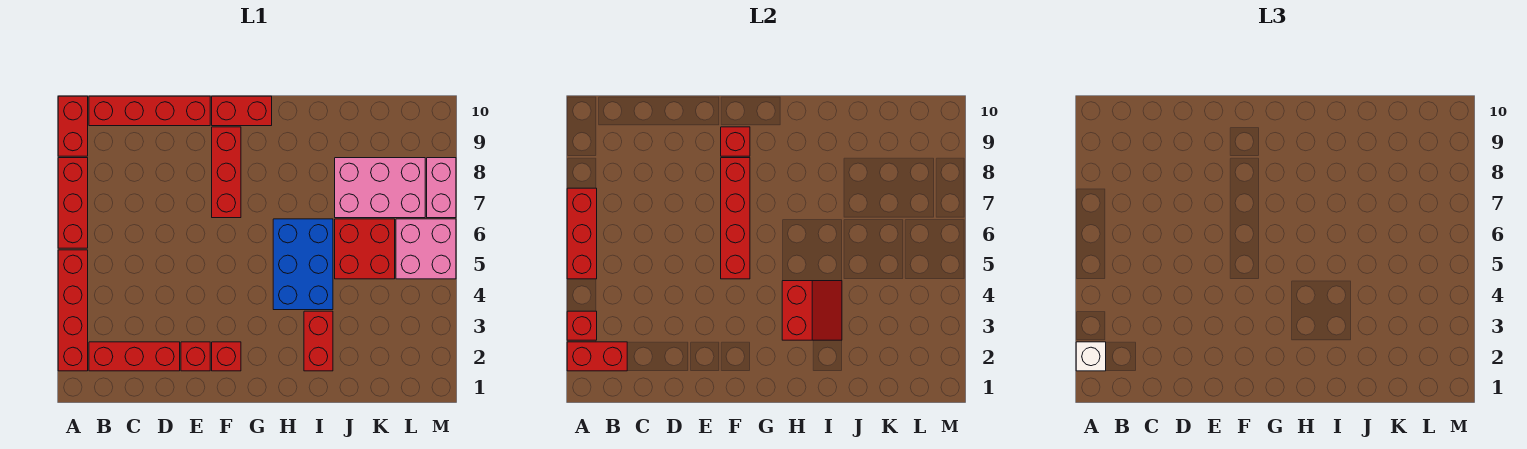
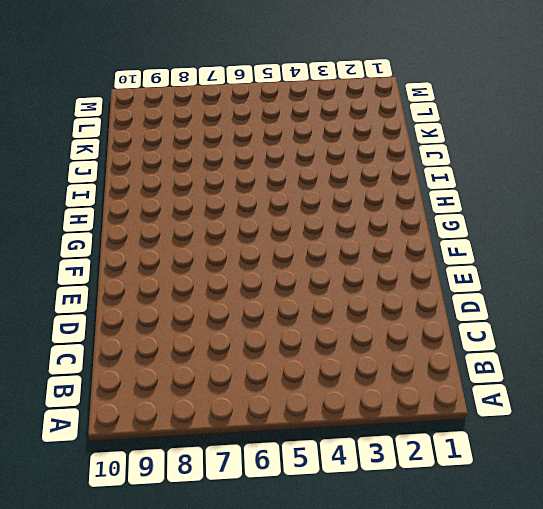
none -> red brick A2:A5 level 1
none -> red brick A6:A8 level 1
none -> red brick A9:A10 level 1

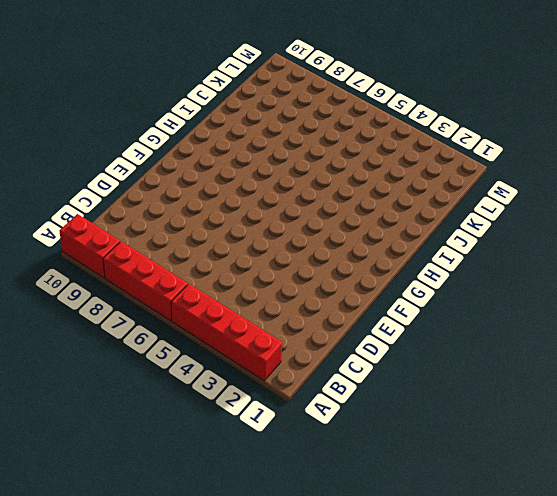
none -> red brick B2:D2 level 1
none -> red brick B10:E10 level 1
none -> red brick E2 level 1

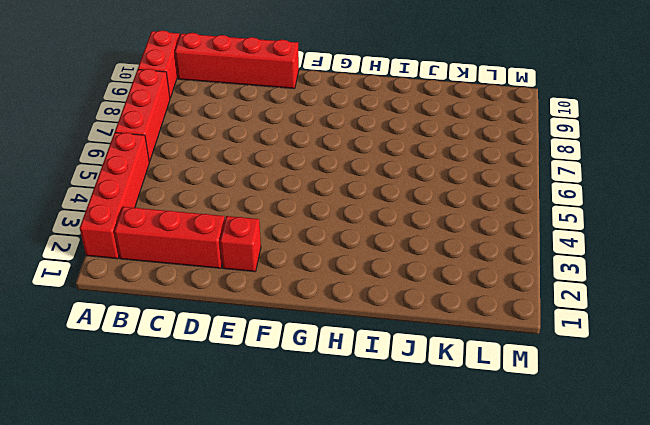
none -> red brick F2 level 1
none -> red brick F7:F9 level 1
none -> red brick F10:G10 level 1

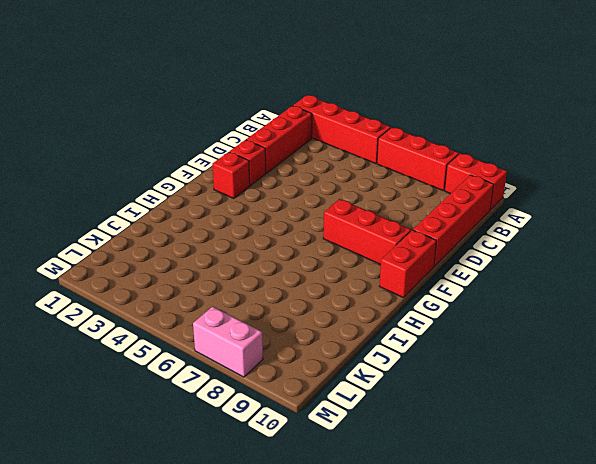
none -> blue brick H4:I6 level 1
none -> red brick I2:I3 level 1
none -> red brick J5:K6 level 1

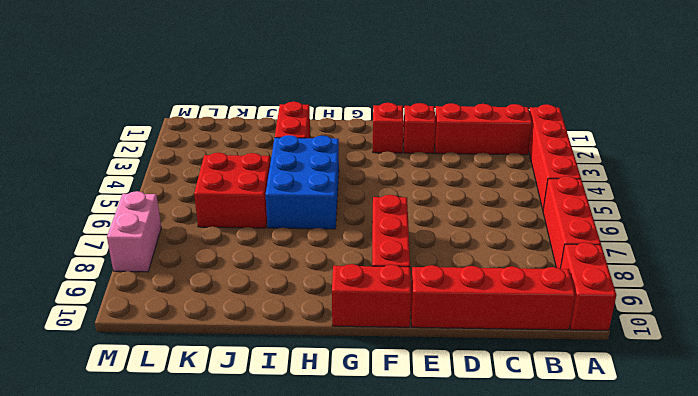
none -> pink brick J7:L8 level 1
none -> pink brick L5:M6 level 1
none -> red brick A2:B2 level 2

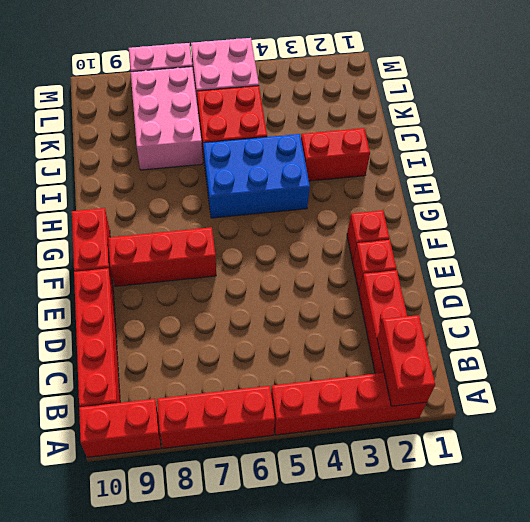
none -> red brick A3 level 2
none -> red brick A5:A7 level 2
none -> red brick F5:F8 level 2

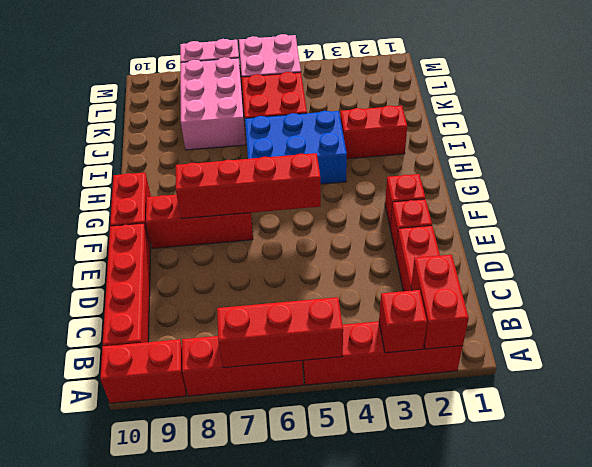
none -> red brick F9 level 2
none -> red slope H3:I4 level 2 top H
none -> white brick A2 level 3

